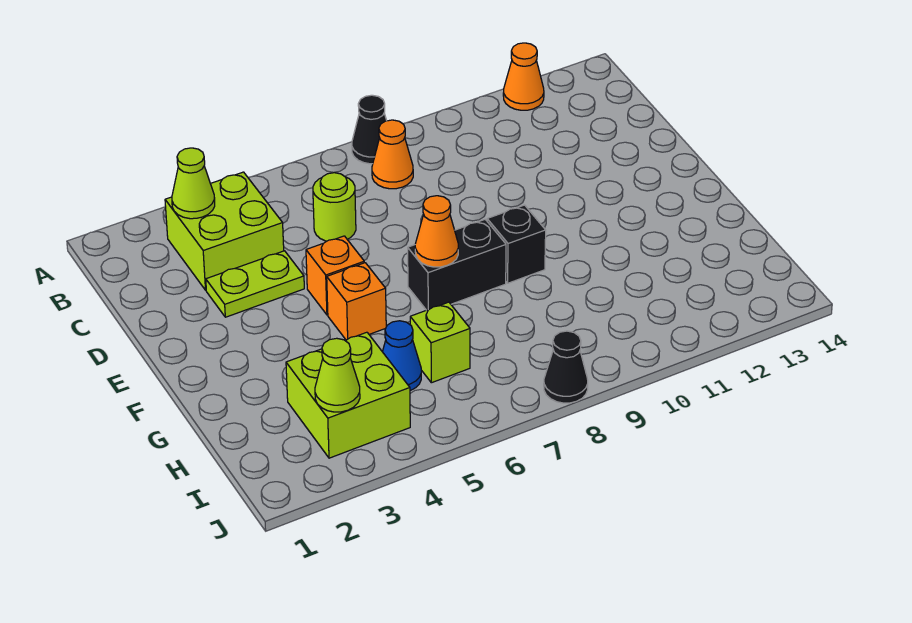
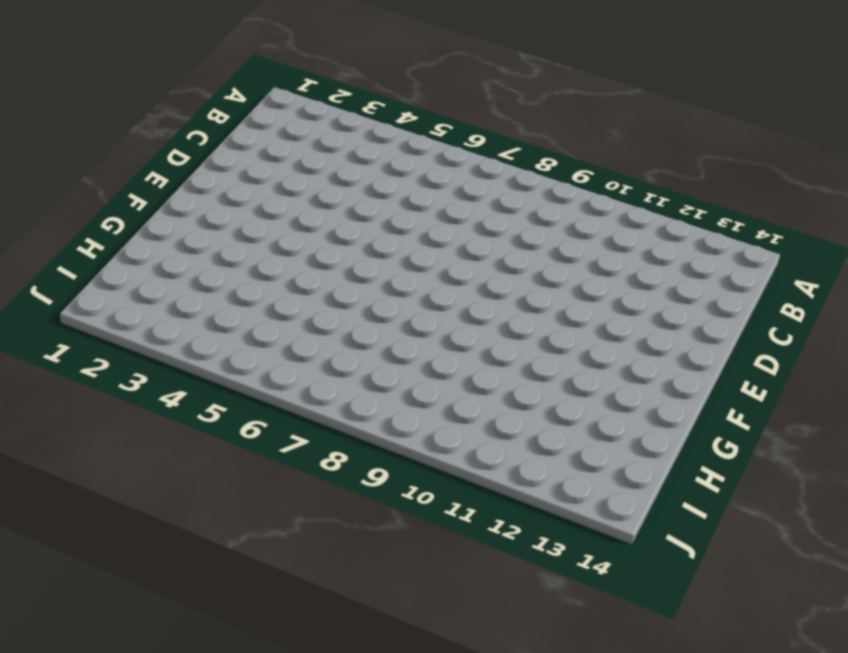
none -> black cone A8 level 1
none -> orange cone A12 level 1
none -> lime brick B3:C4 level 1

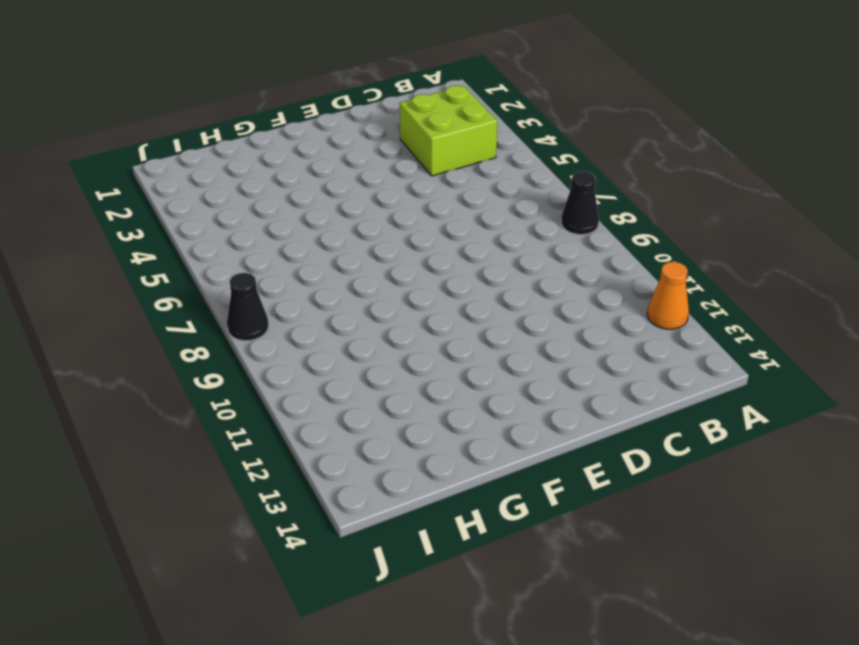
none -> orange cone B8 level 1
none -> lime round brick C6 level 1
none -> lime plate D3:D4 level 1

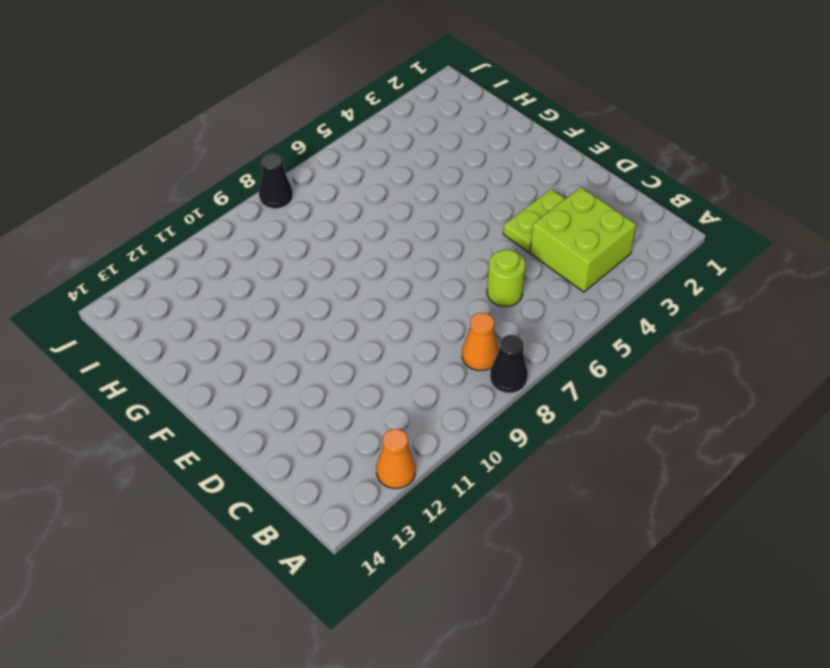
none -> orange brick E5 level 1
none -> orange brick F5 level 1
none -> black brick F7:F8 level 1

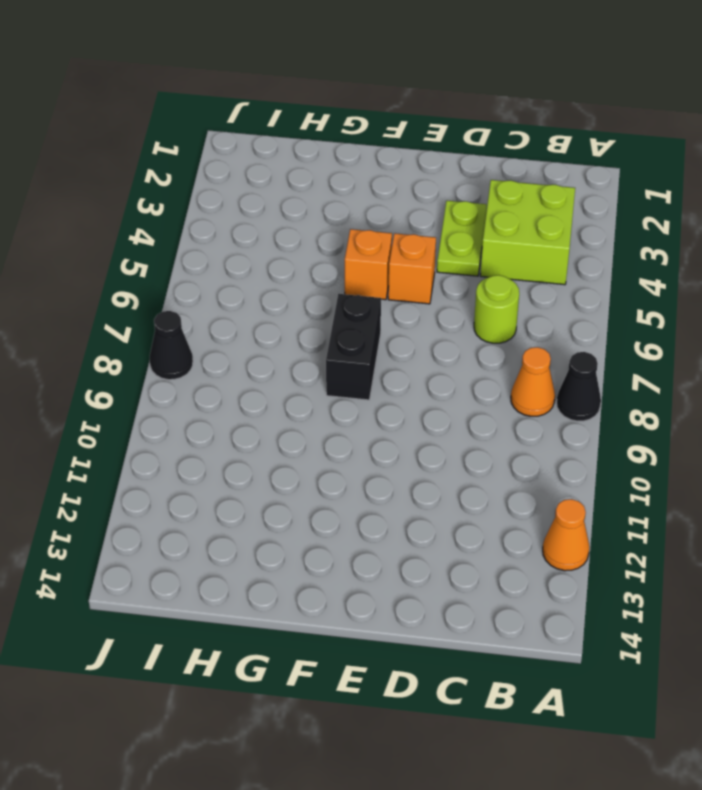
none -> black brick F9 level 1
none -> lime brick H3:I4 level 1
none -> blue cone H5 level 1

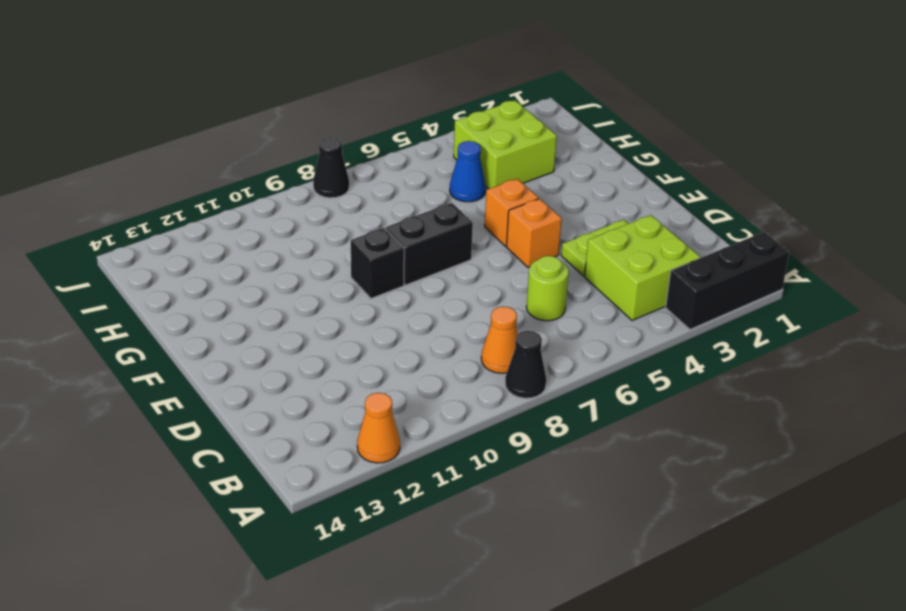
black brick A1:A3 level 1 -> none
none -> lime brick H6 level 1
none -> lime cone B3 level 2
none -> orange cone F7 level 2

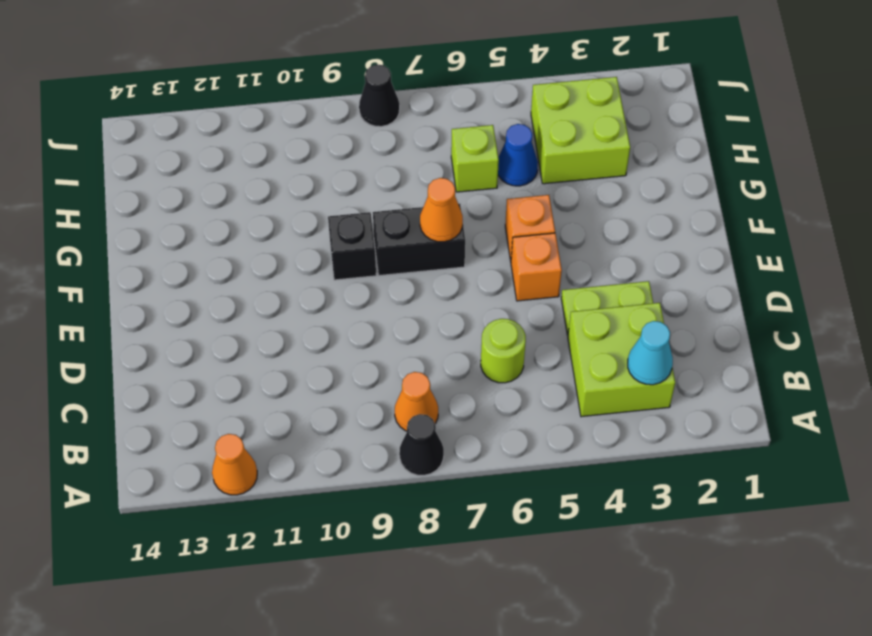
cyan cone B3 level 2 -> lime cone B3 level 2
none -> lime cone I3 level 2

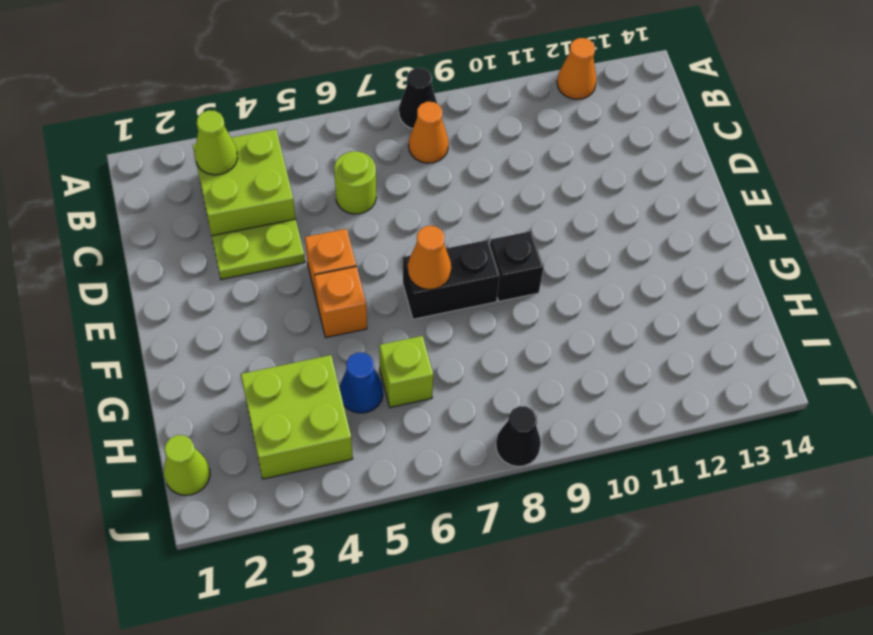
lime cone I1 level 1 -> lime cone I3 level 2

